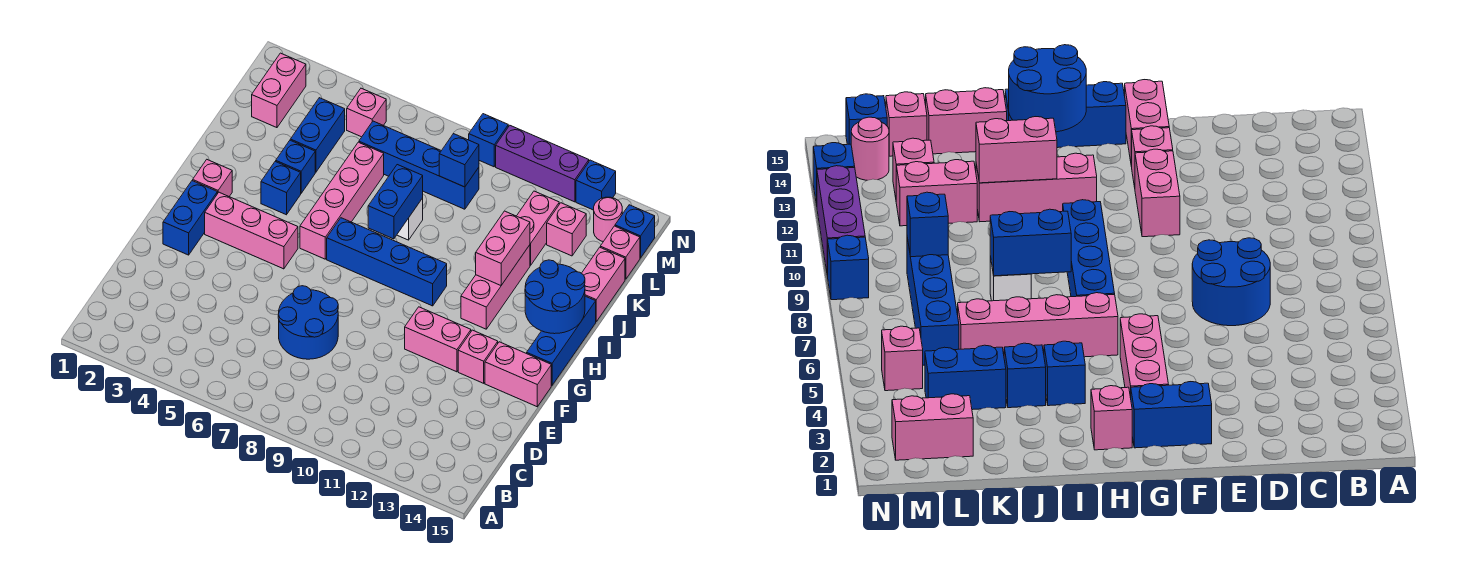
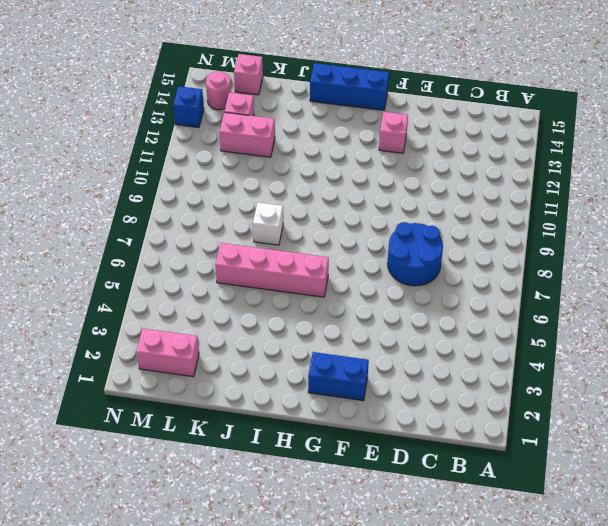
none -> pink brick F11:F12 level 1
none -> pink brick F14:F15 level 1
none -> pink brick G3:G5 level 1
none -> pink brick H2 level 1

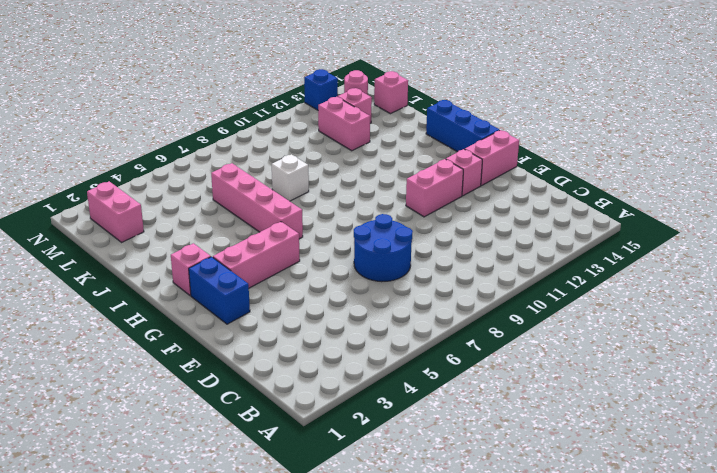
none -> blue brick H7:H10 level 1
none -> pink brick H12:J12 level 1
none -> blue brick I4 level 1
none -> blue brick J4 level 1

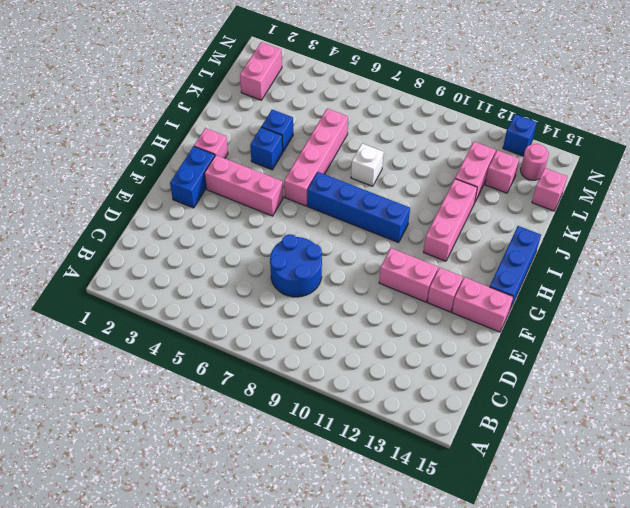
none -> pink brick J15:K15 level 1
none -> blue brick K4:L4 level 1
none -> blue brick L6:L9 level 1
none -> pink brick M5 level 1

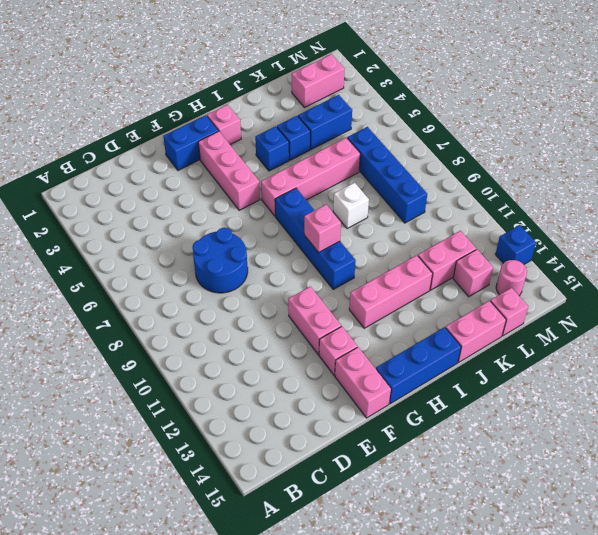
pink brick H9 level 2 -> pink brick M5 level 1
none -> blue brick M15 level 1
none -> blue brick N9 level 1
none -> purple brick N10:N12 level 1
none -> blue round brick H14:I15 level 2

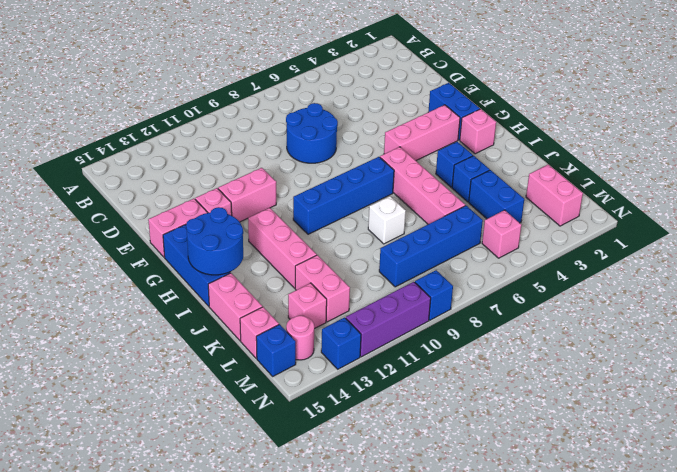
none -> blue brick I8:J8 level 2
none -> pink brick I12:J12 level 2
none -> blue brick L9 level 2

